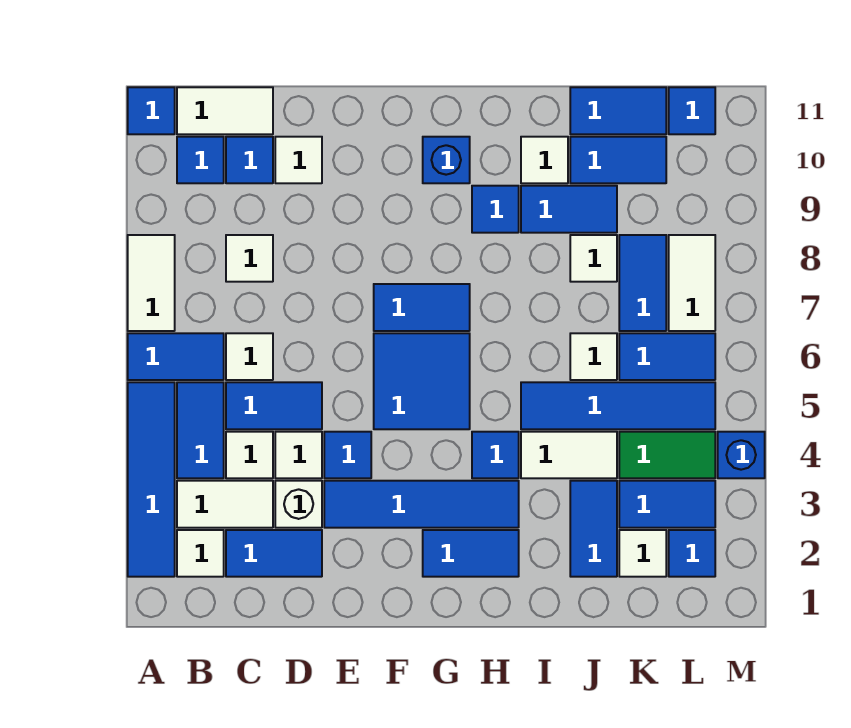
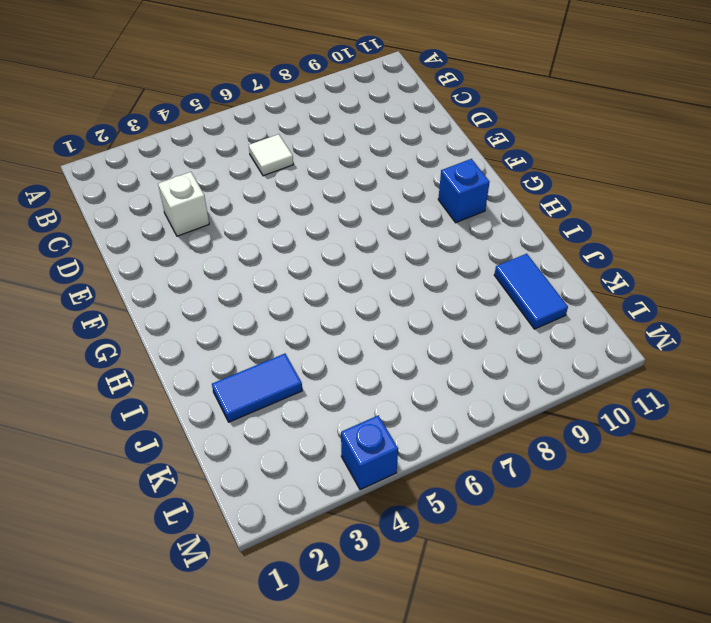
none -> blue tile A2:A5 level 1
none -> blue tile A6:B6 level 1
none -> white tile A7:A8 level 1
none -> blue tile A11 level 1

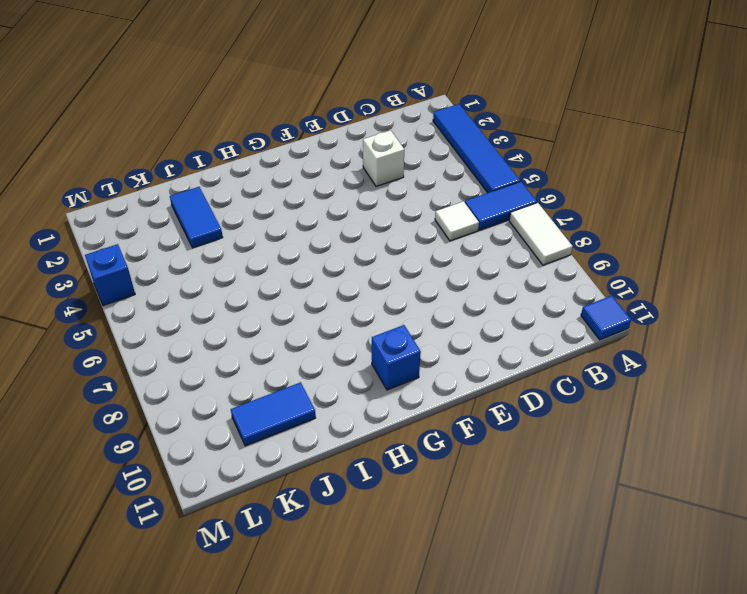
none -> white tile B2 level 1
none -> white tile B3:C3 level 1
none -> blue tile B4:B5 level 1
none -> blue tile B10 level 1

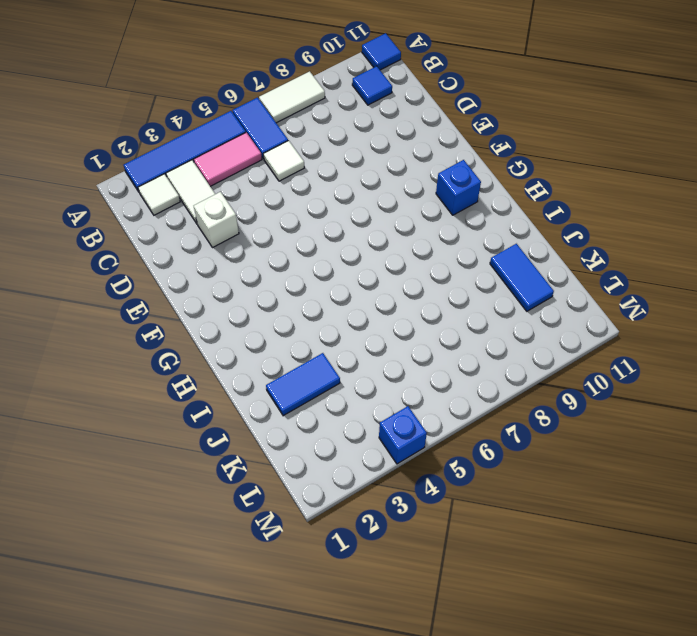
pink tile B4:B5 level 1 -> blue tile B4:B5 level 1
none -> white tile B11:C11 level 1
none -> blue tile C2:D2 level 1
none -> white tile C4 level 1
none -> blue tile C5:D5 level 1

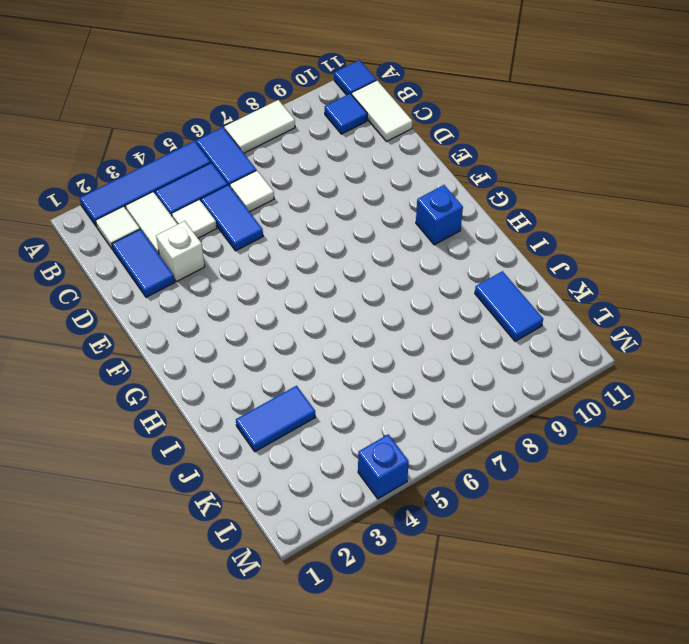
none -> white tile C8 level 1
none -> blue tile C10 level 1
none -> white tile D4 level 1
none -> white tile D10 level 1

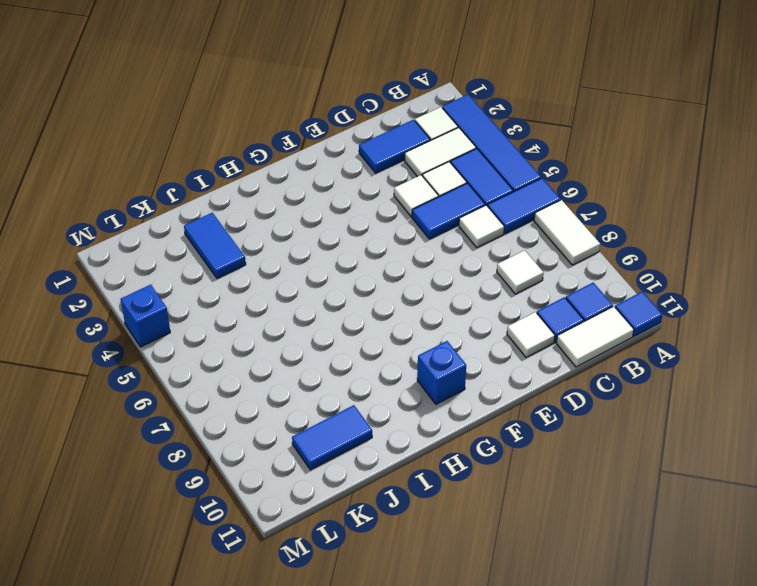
none -> white brick D3 level 1
none -> blue tile E3:H3 level 1
none -> blue tile E4 level 1
none -> blue tile F5:G6 level 1

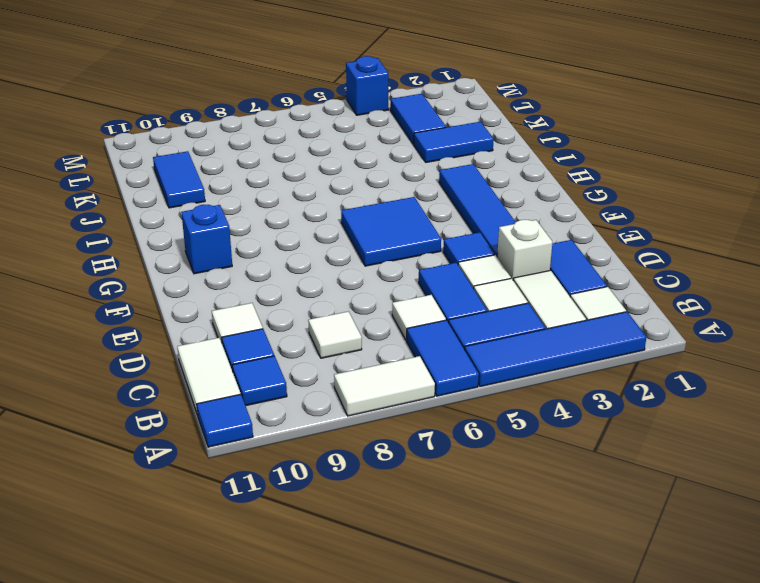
none -> blue tile F7:G7 level 1
none -> blue tile G2:H2 level 1
none -> blue tile H4 level 1
none -> blue tile H9 level 1

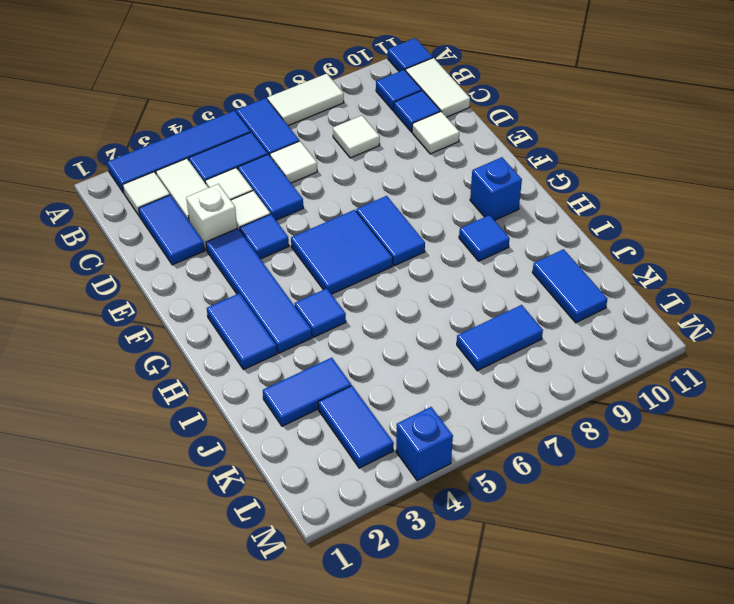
none -> white tile I4:J4 level 1
none -> blue tile I5:L5 level 1
none -> blue tile I9:J9 level 1
none -> white tile I10 level 1

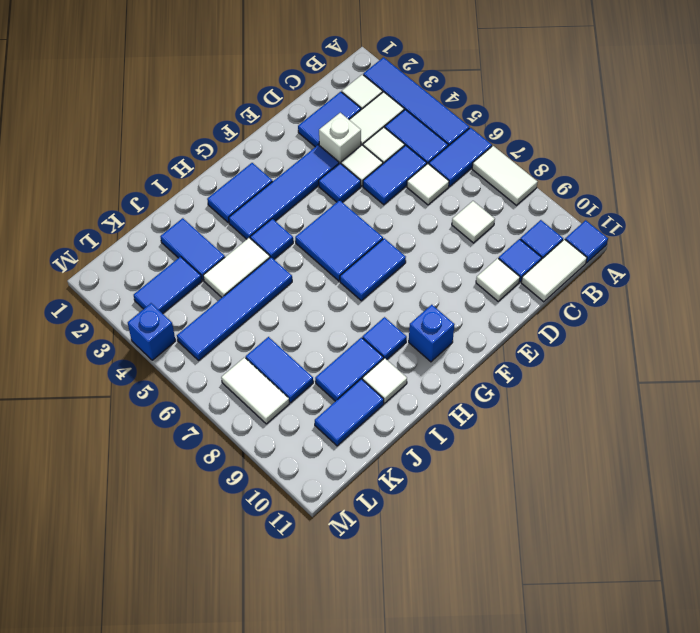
none -> white tile J6 level 1
none -> white tile J8 level 1
none -> blue tile J11:K11 level 1
none -> white tile K2 level 1

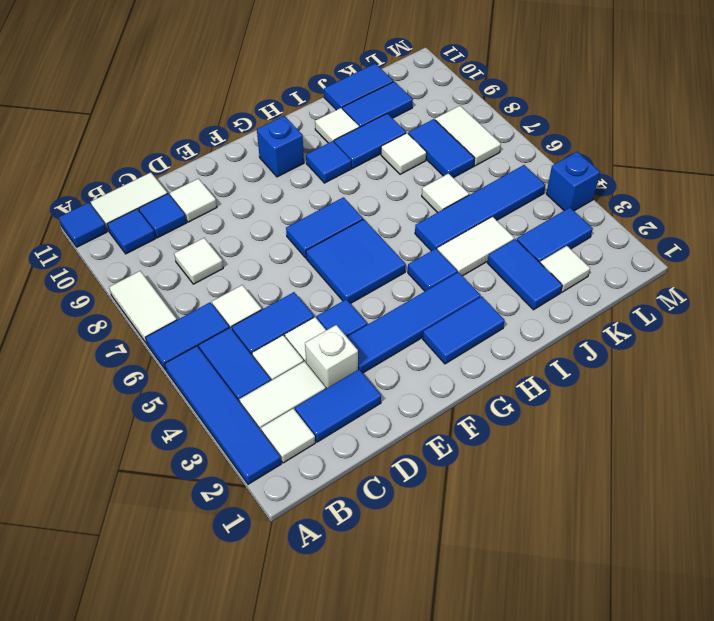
none -> green tile K4:L4 level 1
none -> blue tile K6:L6 level 1
none -> blue tile L2 level 1
none -> blue tile L11 level 1

